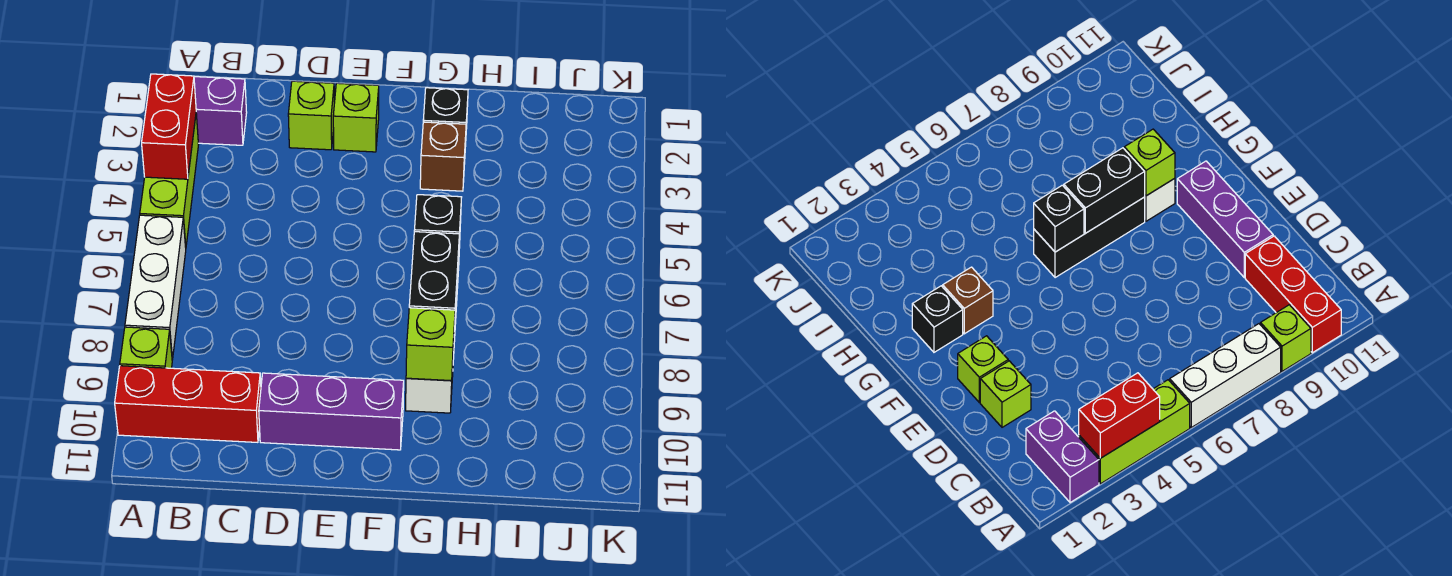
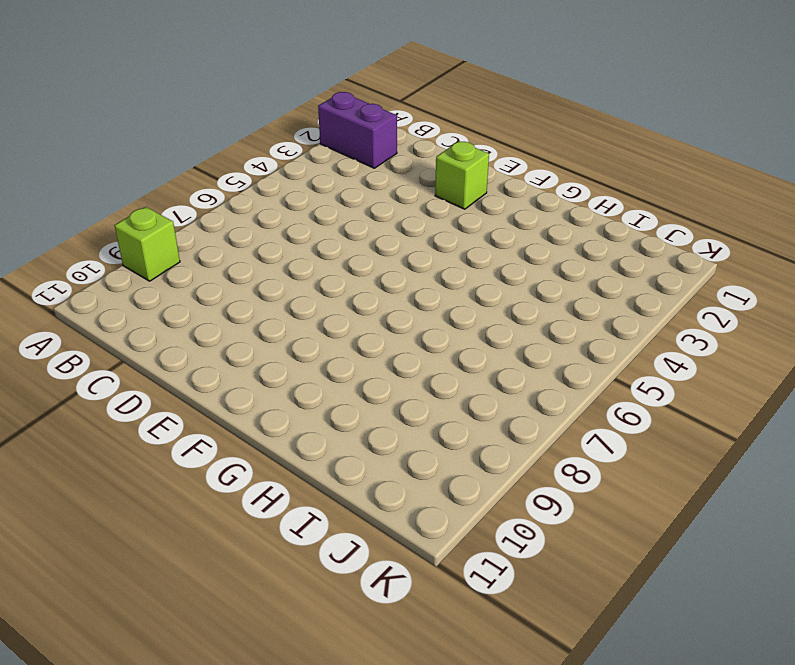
none -> lime brick A3:A5 level 1
none -> white brick A6:A8 level 1
none -> red brick A10:C10 level 1

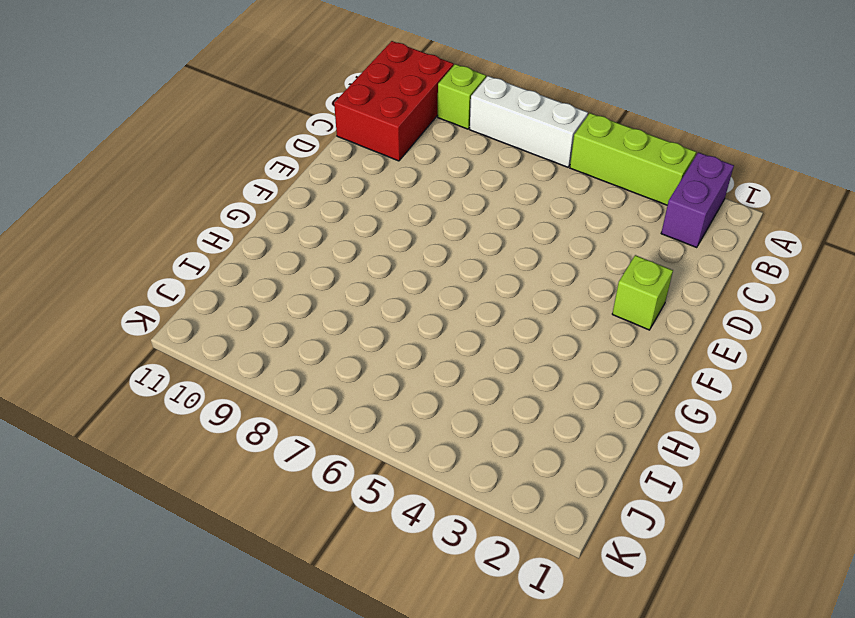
red brick A10:C11 level 1 -> red brick A10:C10 level 1
none -> lime brick D2 level 1
none -> purple brick D10:F10 level 1
none -> black brick G2 level 1

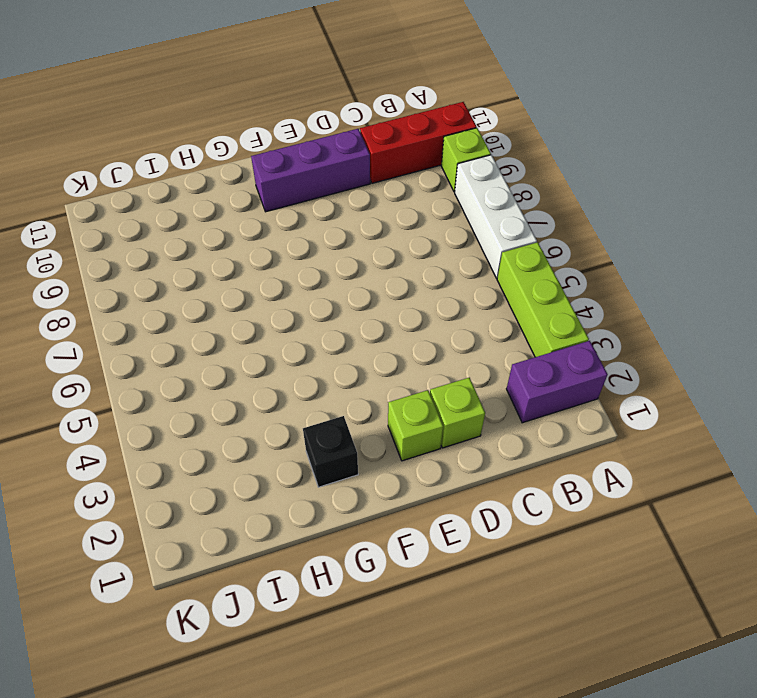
none -> brown brick G3 level 1
none -> black brick G6:G8 level 1
none -> white brick G9 level 1

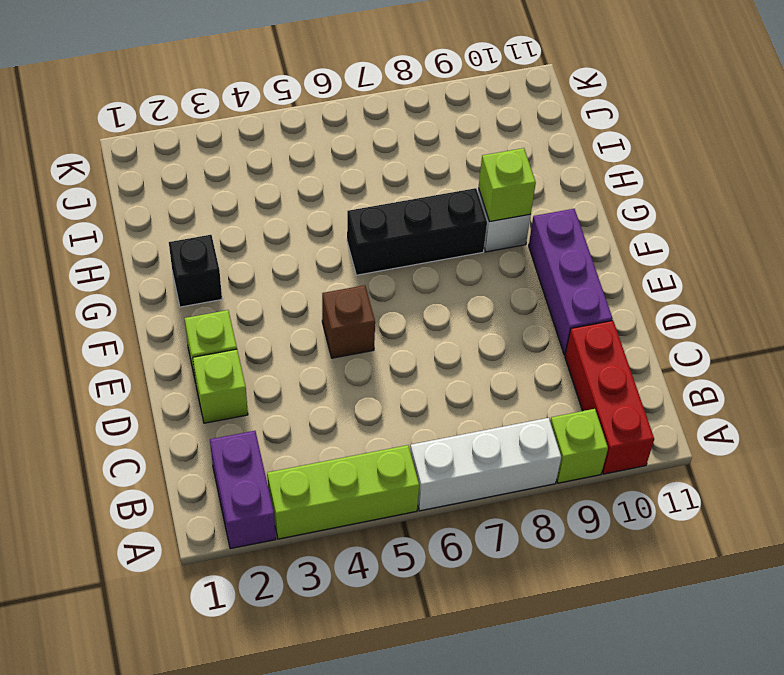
brown brick E5 level 1 -> brown brick G3 level 1
none -> red brick A3:A4 level 2
none -> black brick G6 level 2
none -> black brick G7:G8 level 2

